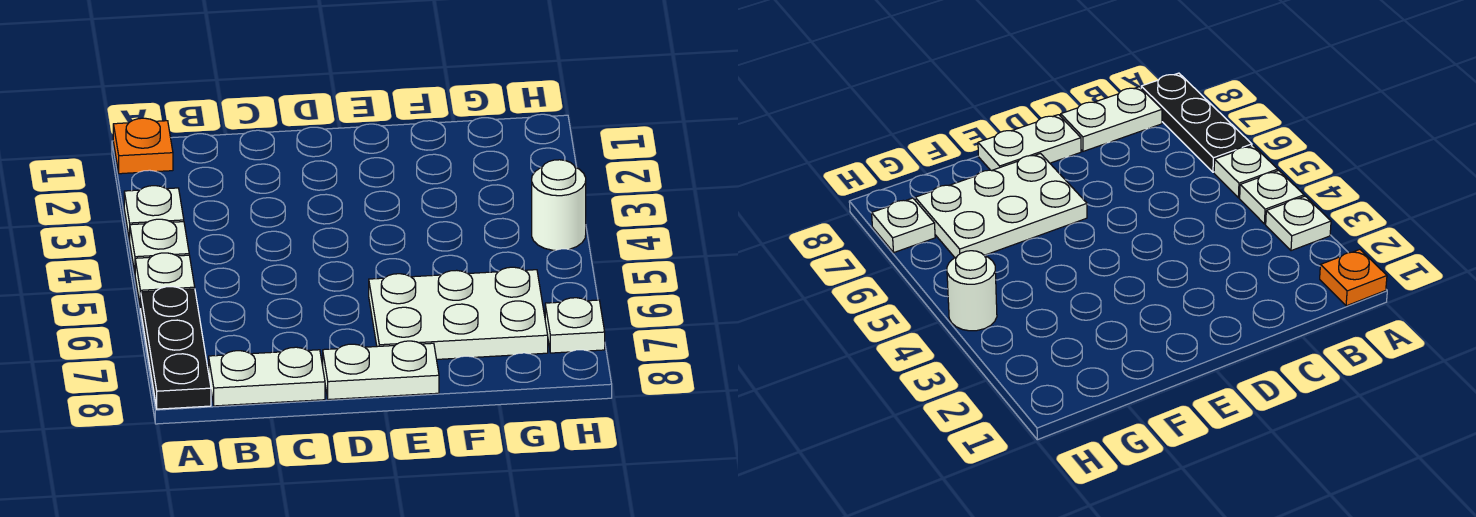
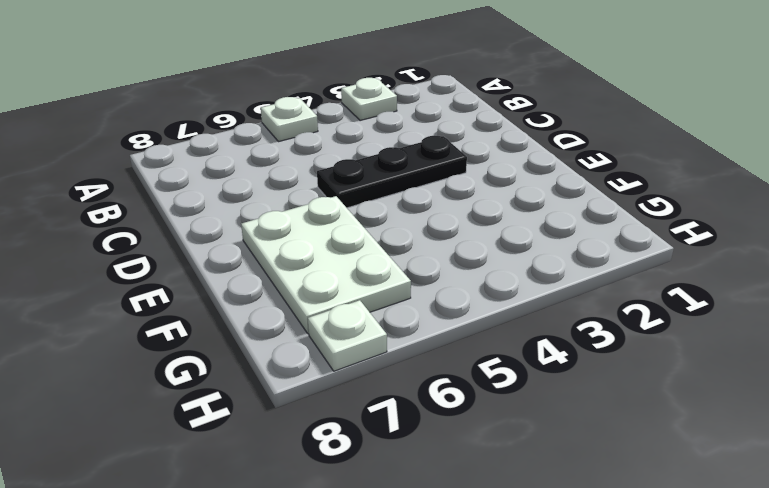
black plate D3:D5 level 1 -> black plate A6:A8 level 1
none -> orange plate A1 level 1
none -> white plate A4 level 1

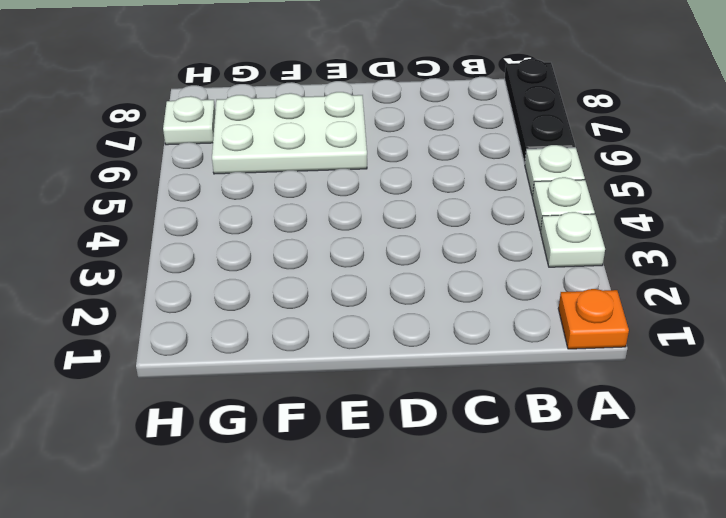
none -> white plate B8:C8 level 1
none -> white plate D8:E8 level 1

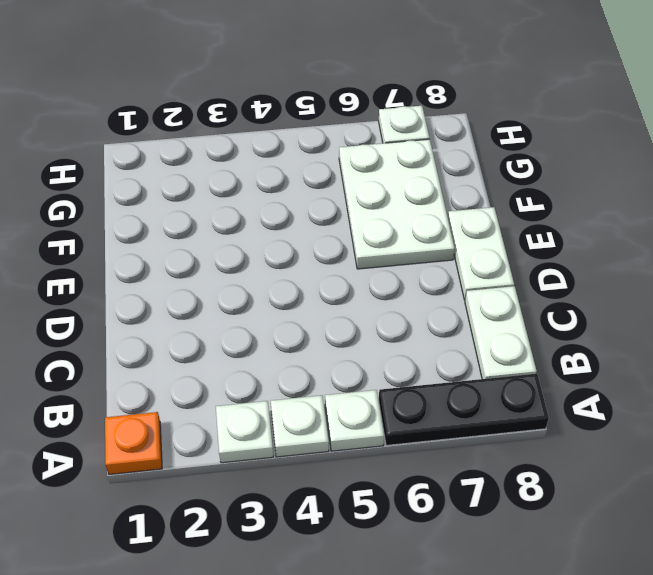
none -> white round brick H4 level 1

